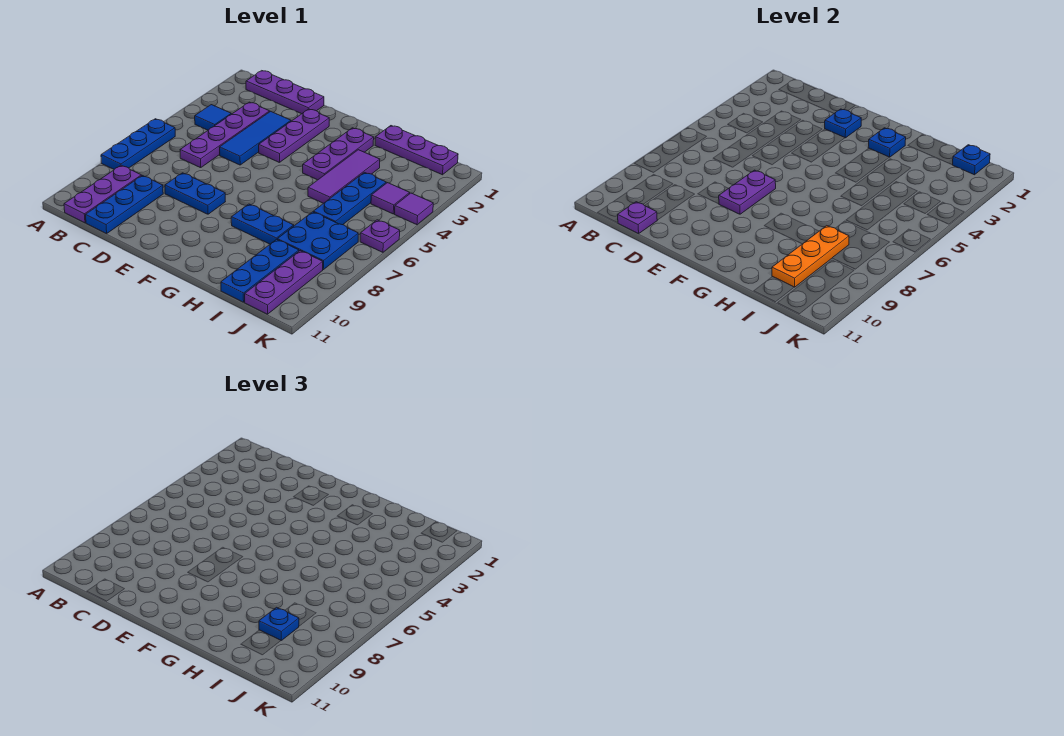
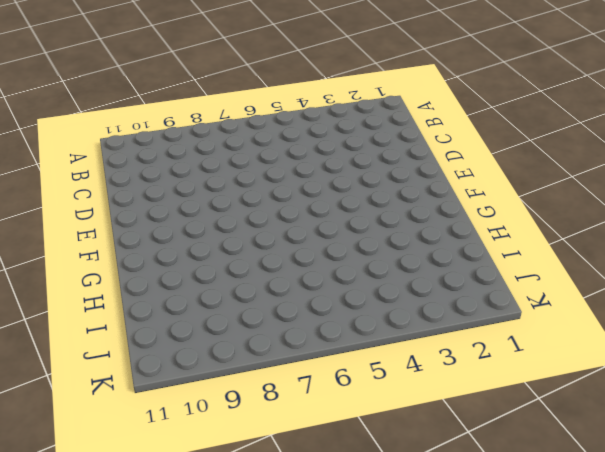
none -> blue plate A6:A8 level 1
none -> purple plate B1:D1 level 1
none -> blue tile B4 level 1

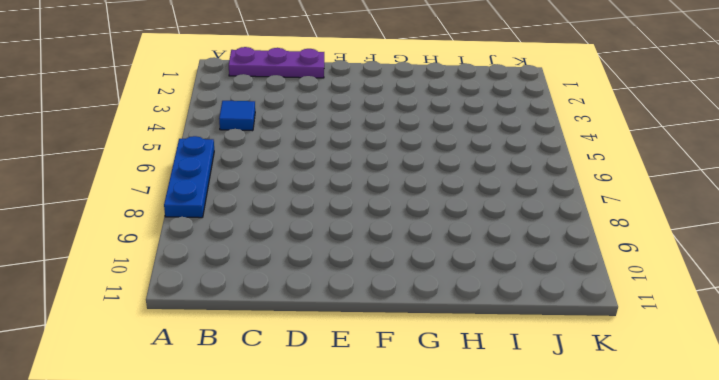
none -> purple plate B9:B11 level 1
none -> purple plate C3:C6 level 1
none -> blue plate C9:C11 level 1

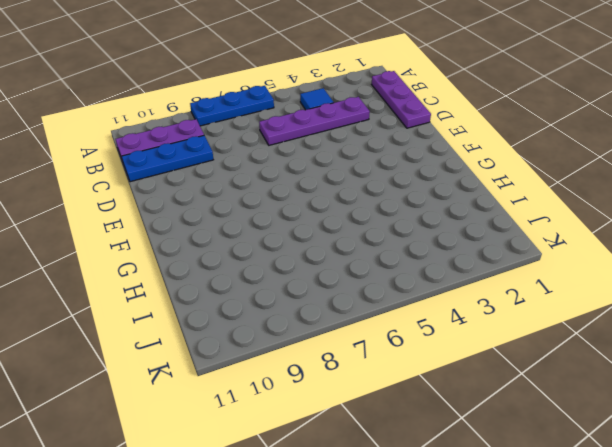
none -> blue tile D3:D5 level 1
none -> blue plate D8:E8 level 1
none -> purple plate E2:E4 level 1

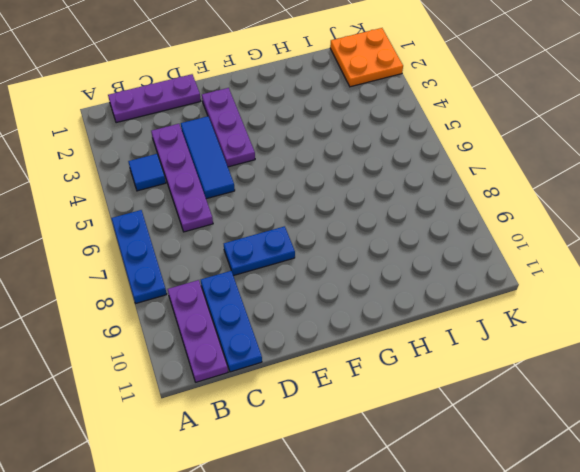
orange plate J1:K2 level 1 -> purple plate H1:J1 level 1
none -> purple plate G2:G4 level 1
none -> blue plate G8:H8 level 1
none -> purple tile H3:H5 level 1

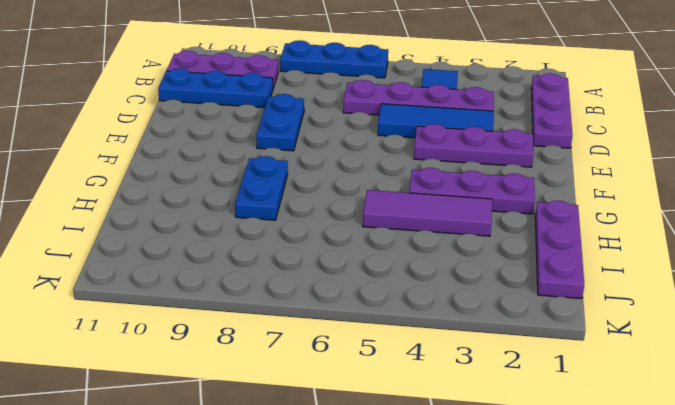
none -> blue plate I4:I6 level 1
none -> blue plate I7:J8 level 1
none -> blue plate I9:I11 level 1

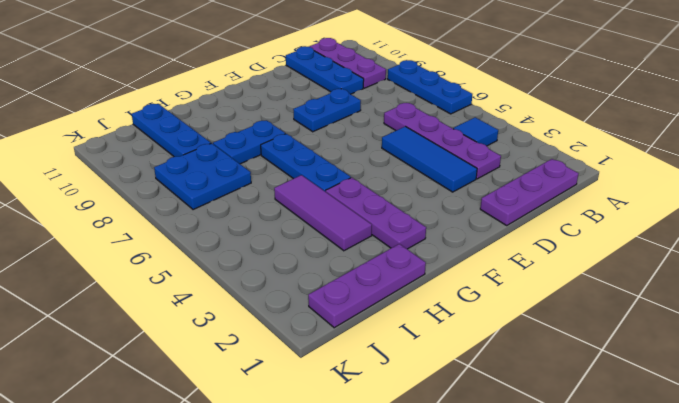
blue plate G5:G7 level 1 -> blue plate I4:I6 level 1
none -> purple plate E2:E4 level 1
none -> purple tile J4 level 1
none -> purple plate J9:J11 level 1

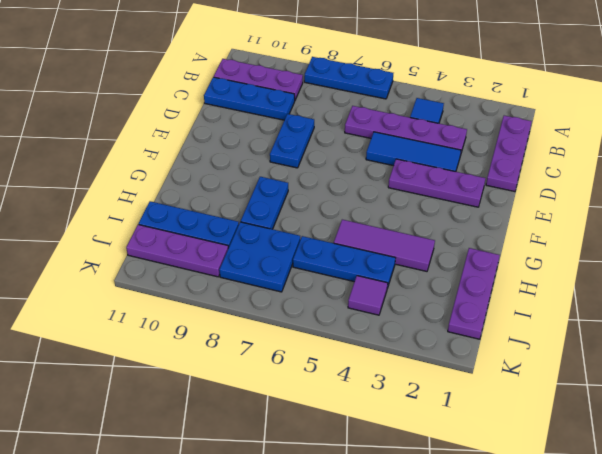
none -> purple plate G2:G4 level 1
none -> purple tile K4 level 1
none -> purple plate K6 level 1

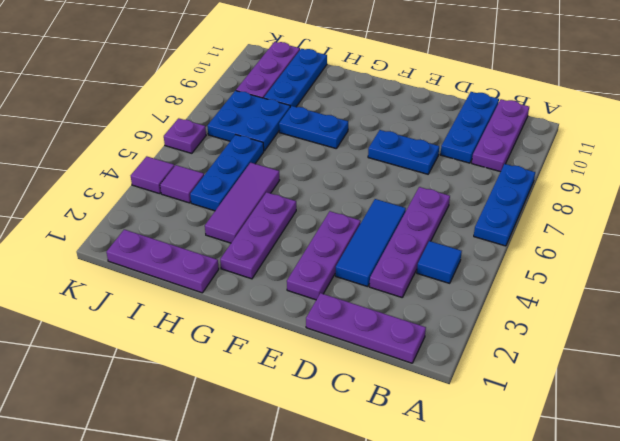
none -> purple plate C11 level 2
none -> blue plate E2 level 2
none -> purple plate E7:E8 level 2

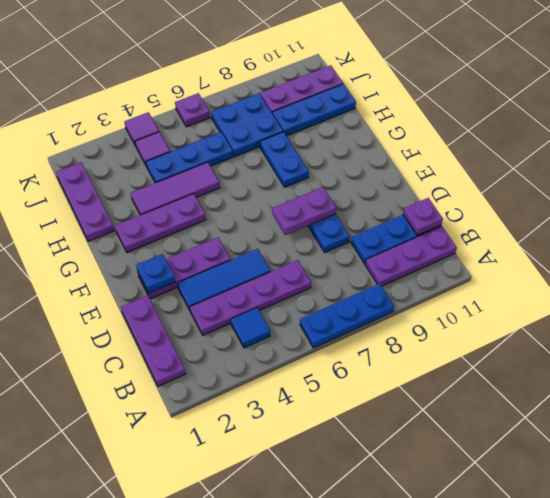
none -> blue plate G2 level 2
none -> orange plate I8:I10 level 2
none -> blue plate J1 level 2

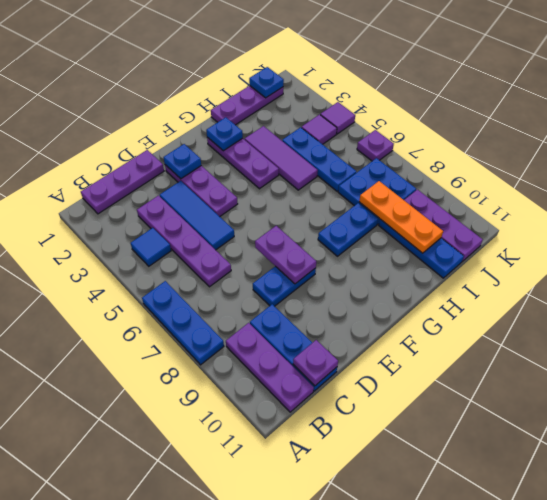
none -> blue plate I9 level 3

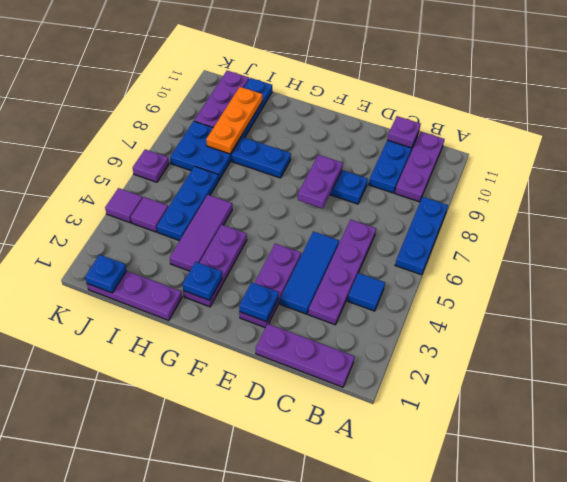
none -> blue plate I9 level 3

